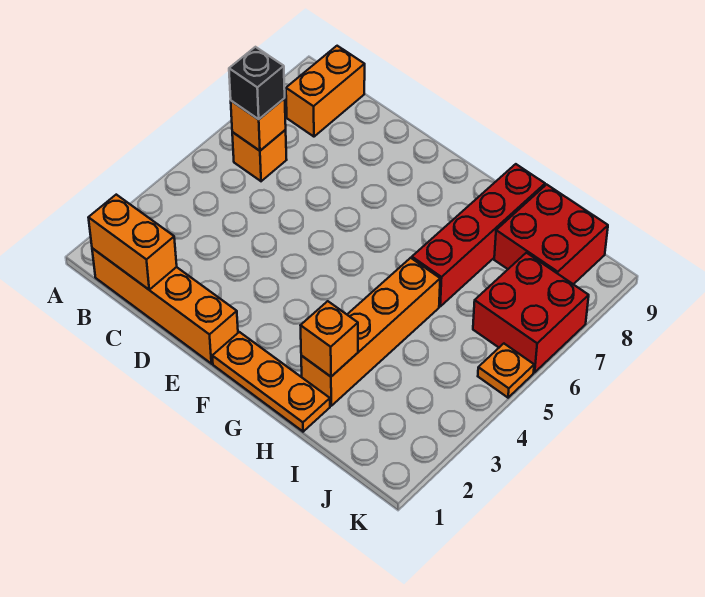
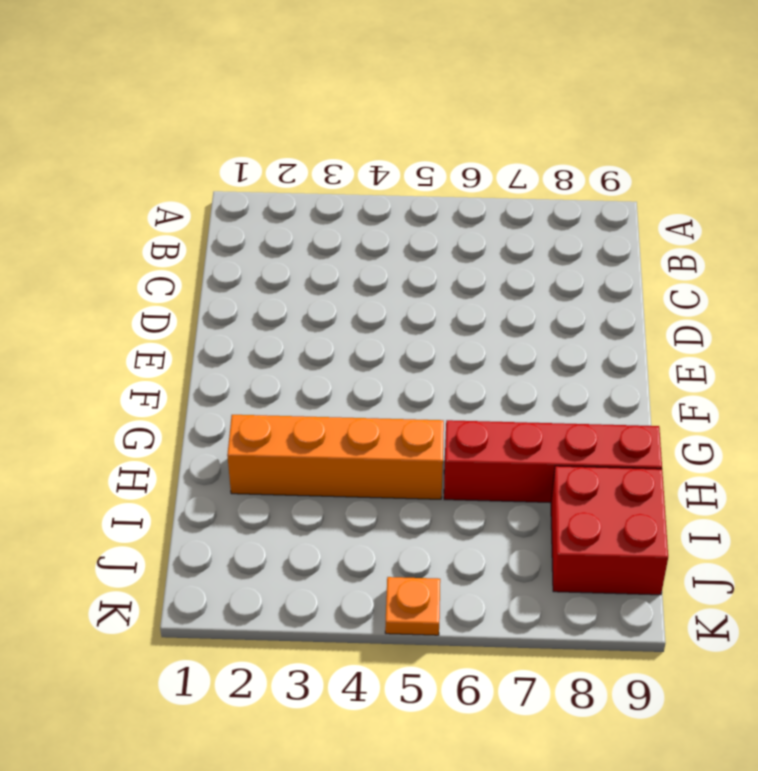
none -> orange brick B1:E1 level 1
none -> orange brick B6 level 1
none -> orange brick B8:B9 level 1

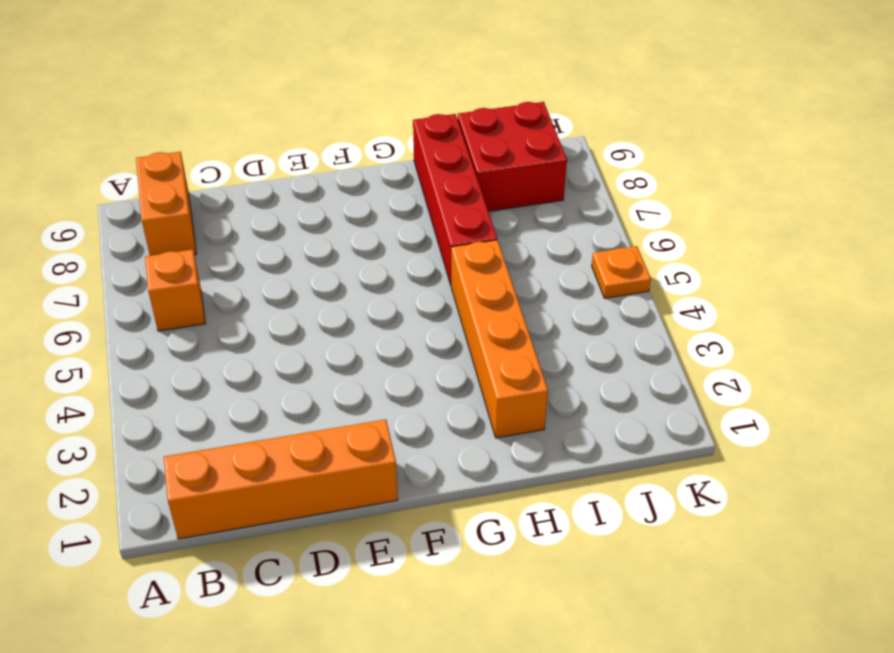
none -> orange plate F1:H1 level 1
none -> red brick J6:K7 level 1
none -> orange brick B1:C1 level 2

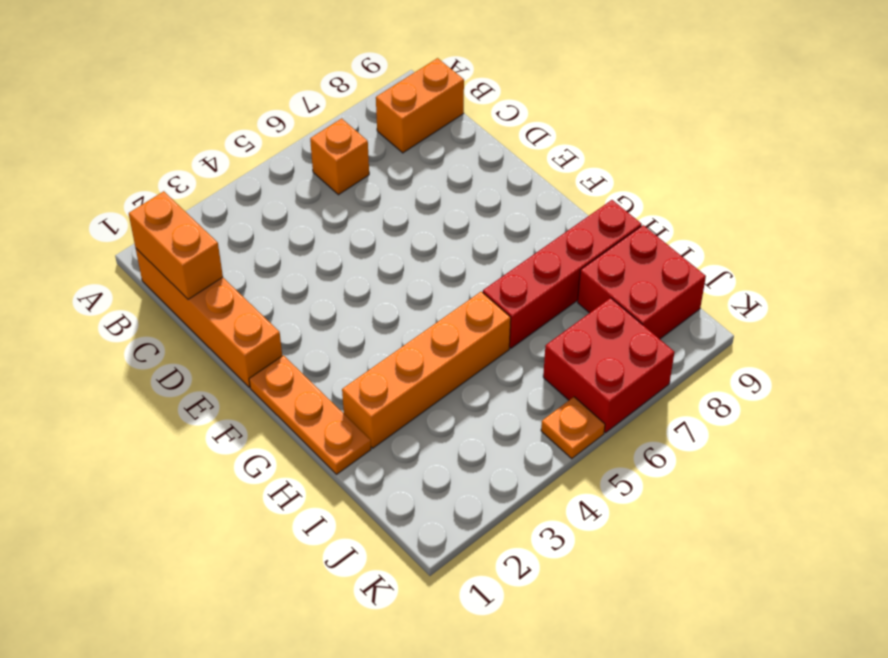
none -> orange brick B6 level 2
none -> orange brick H2 level 2
none -> black brick B6 level 3

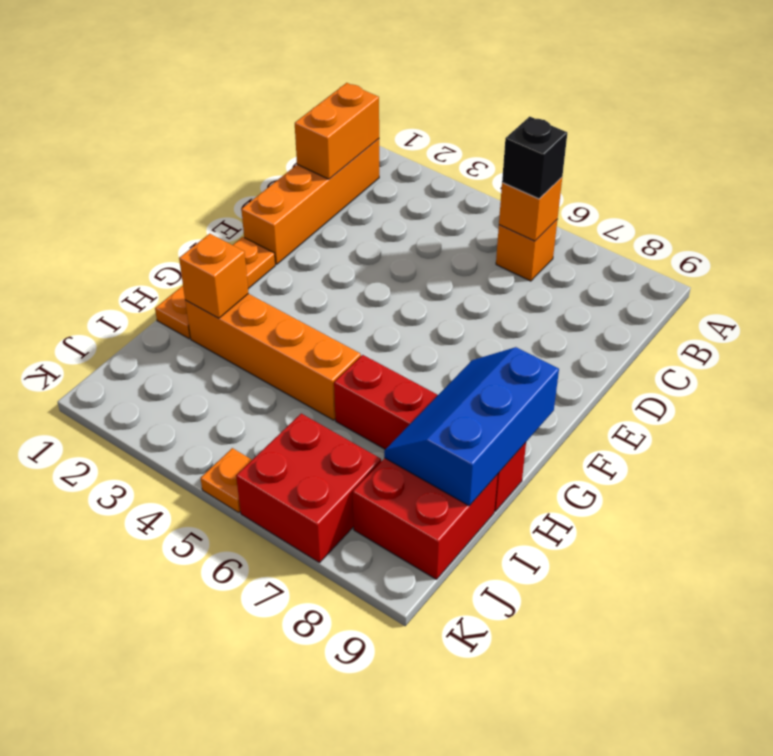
blue slope G8:I9 level 2 top 9 -> none
none -> orange brick B8:B9 level 1

